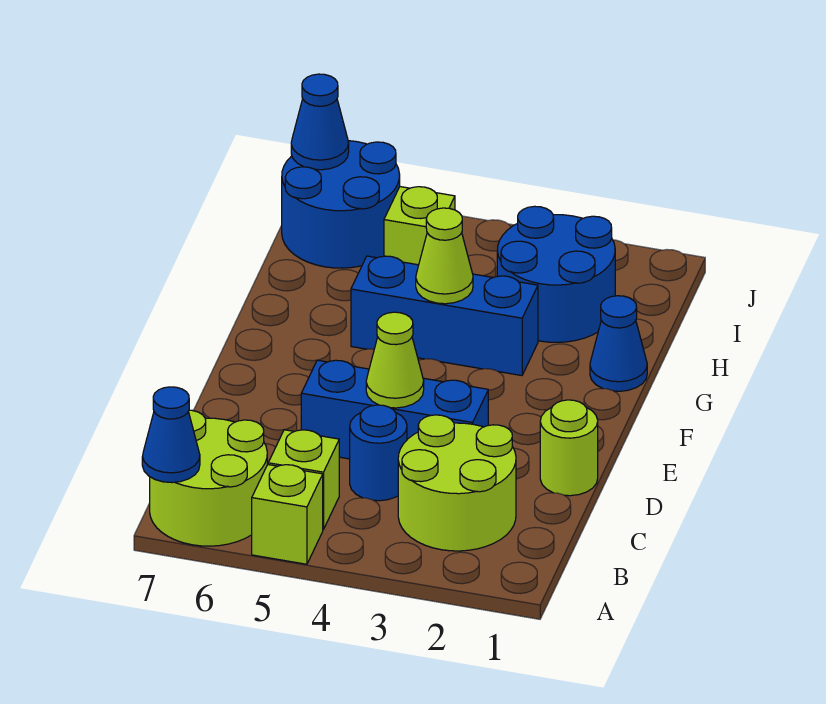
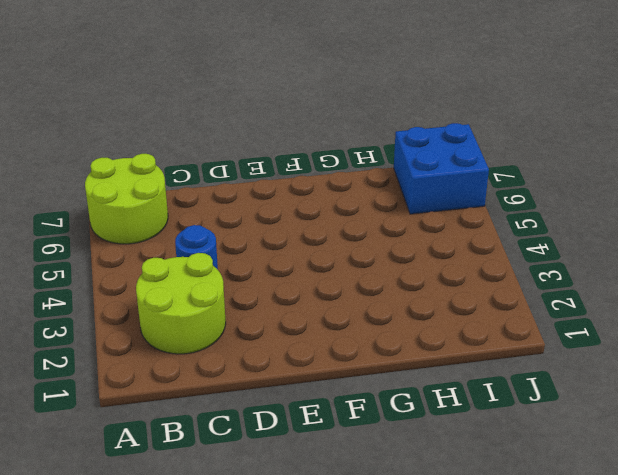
blue brick I6:J7 level 1 -> blue round brick I6:J7 level 1
none -> lime brick A5 level 1
none -> lime brick B5 level 1
none -> lime round brick D1 level 1

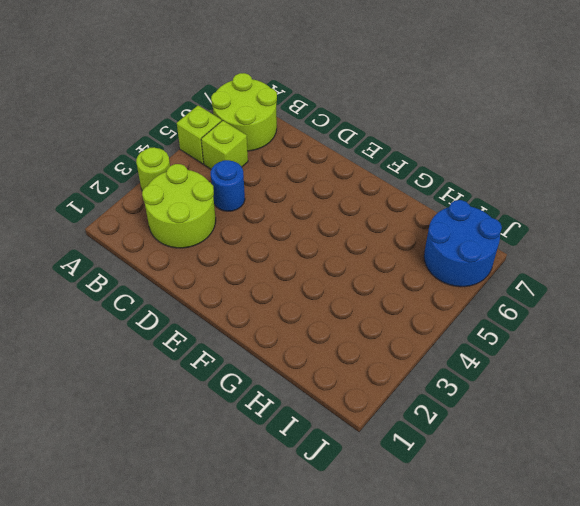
lime round brick A3 level 1 -> lime round brick D1 level 1
none -> blue brick D3:D5 level 1
none -> blue cone G1 level 1
none -> blue brick G3:G5 level 1

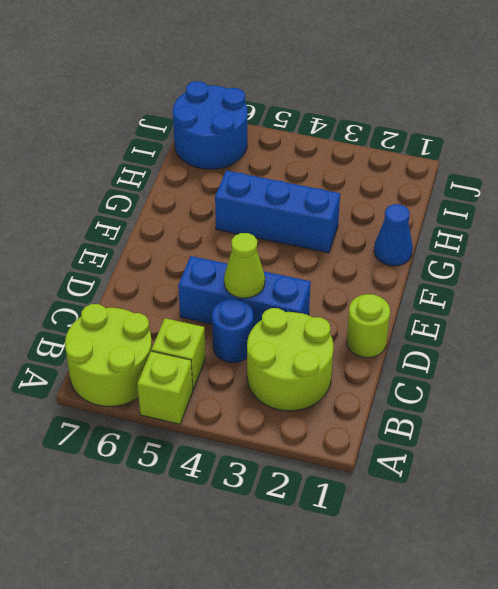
none -> blue round brick H2:I3 level 1
none -> lime brick I5 level 1
none -> blue cone A7 level 2

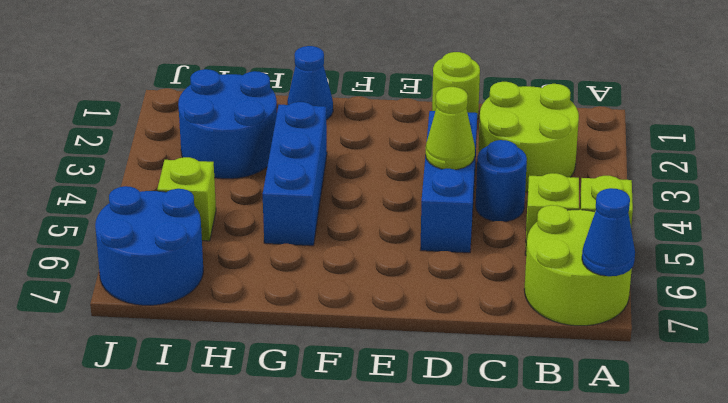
none -> lime cone G4 level 2
none -> blue cone J7 level 2

